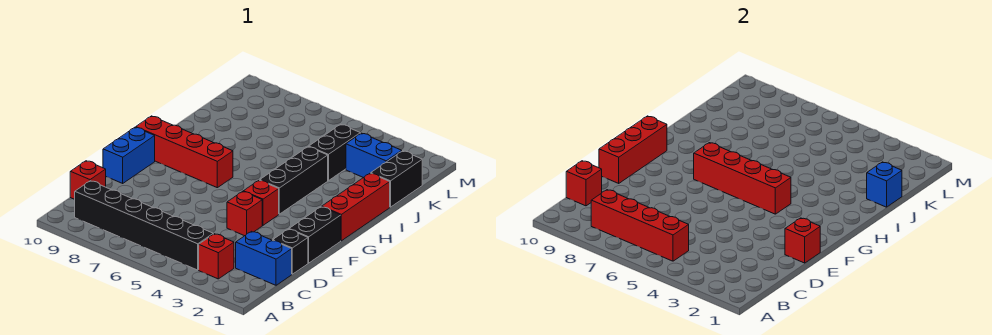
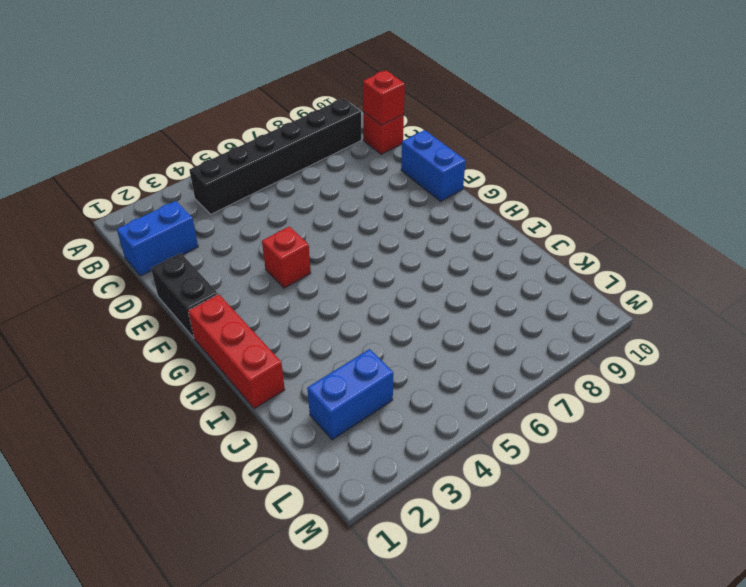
none -> red brick B3 level 1
none -> black brick D1 level 1
none -> red brick E4 level 1

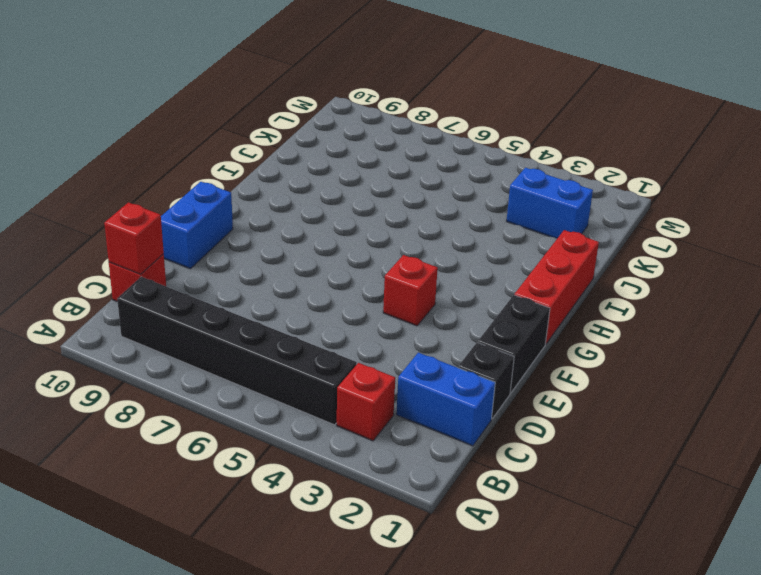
none -> red brick E4 level 1
none -> black brick G4:I4 level 1
none -> red brick G7:G10 level 1

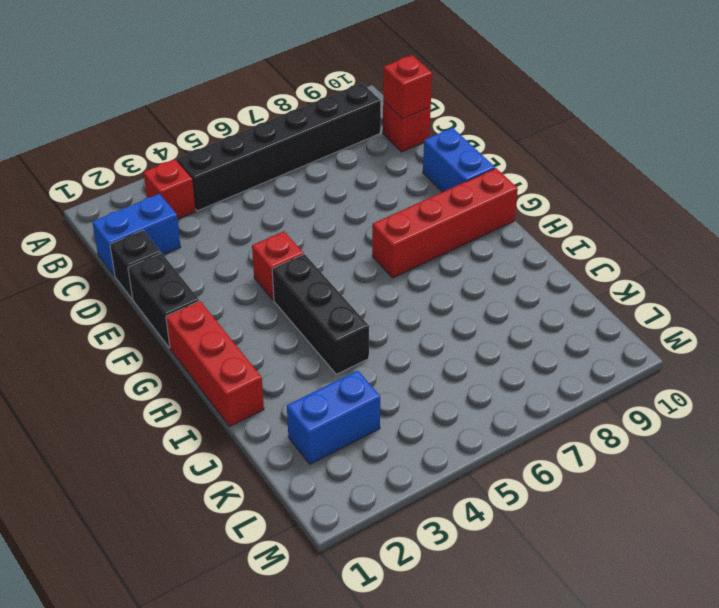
none -> red brick E4 level 1
none -> black brick J1:K1 level 1
none -> black brick J4:K4 level 1

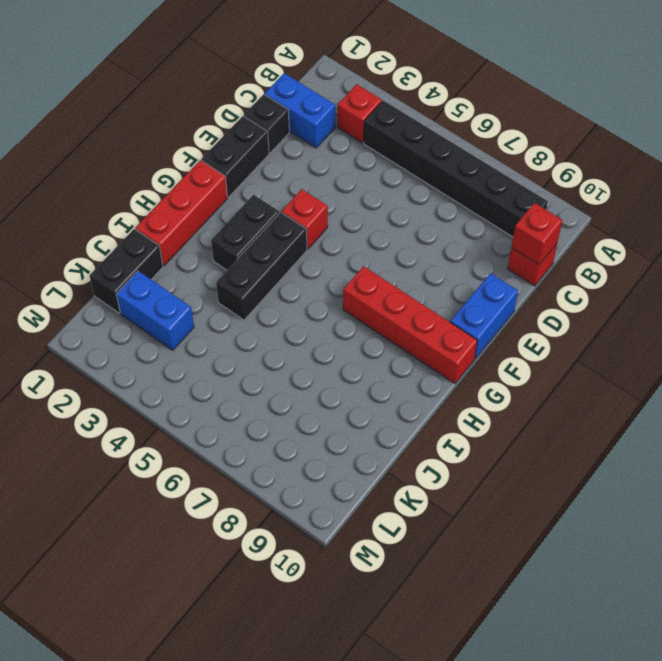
black brick G3:H3 level 1 -> black brick J4:K4 level 1
none -> red brick E4 level 1
none -> red brick B5:B8 level 2
none -> red brick E1 level 2

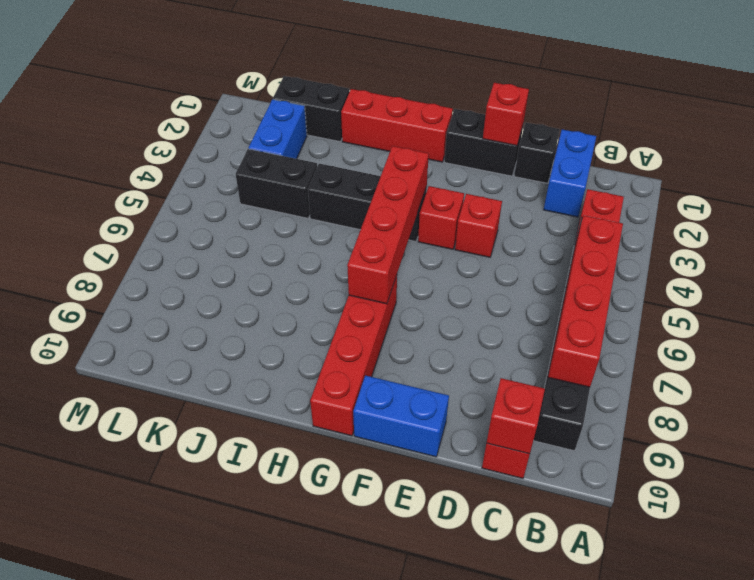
none -> red brick E10:G10 level 2
none -> blue brick J1 level 2

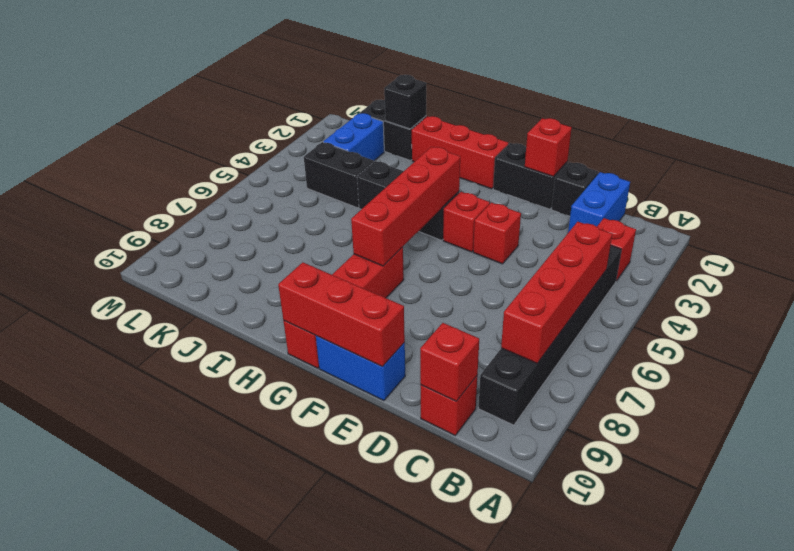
black brick J1 level 2 -> blue brick J1 level 2

